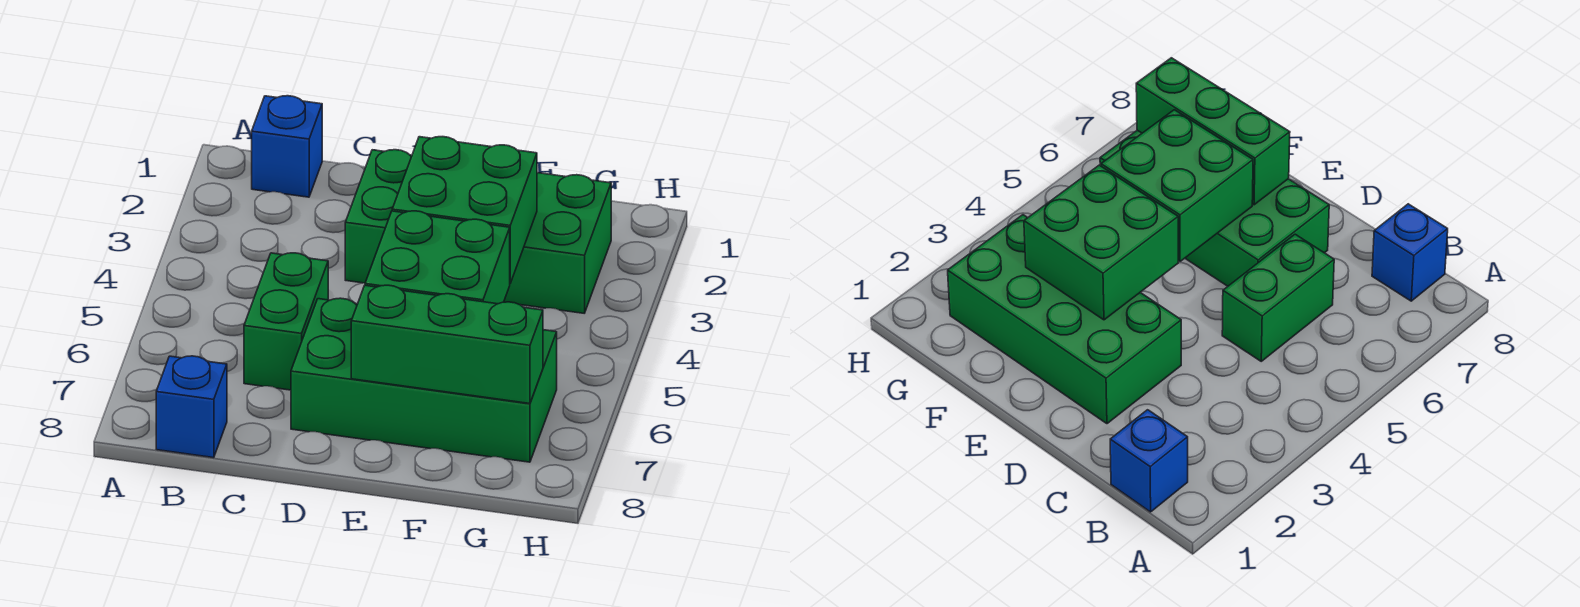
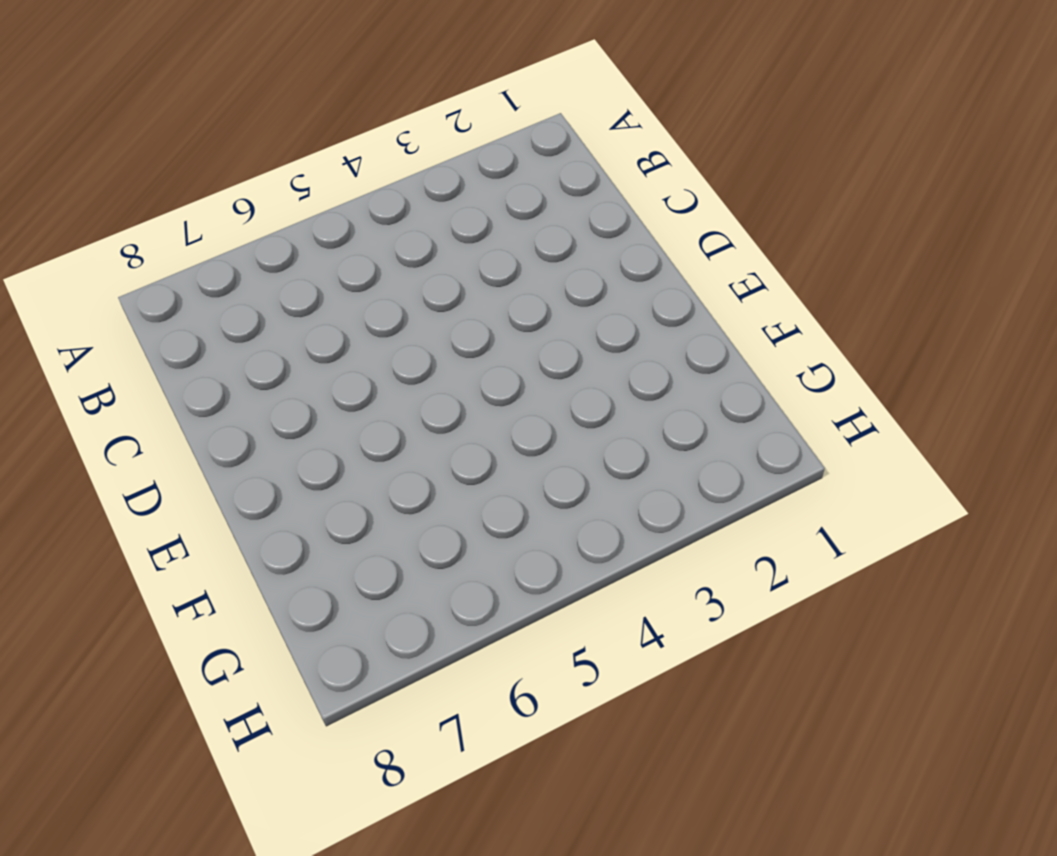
none -> blue brick B1 level 1
none -> blue brick B8 level 1

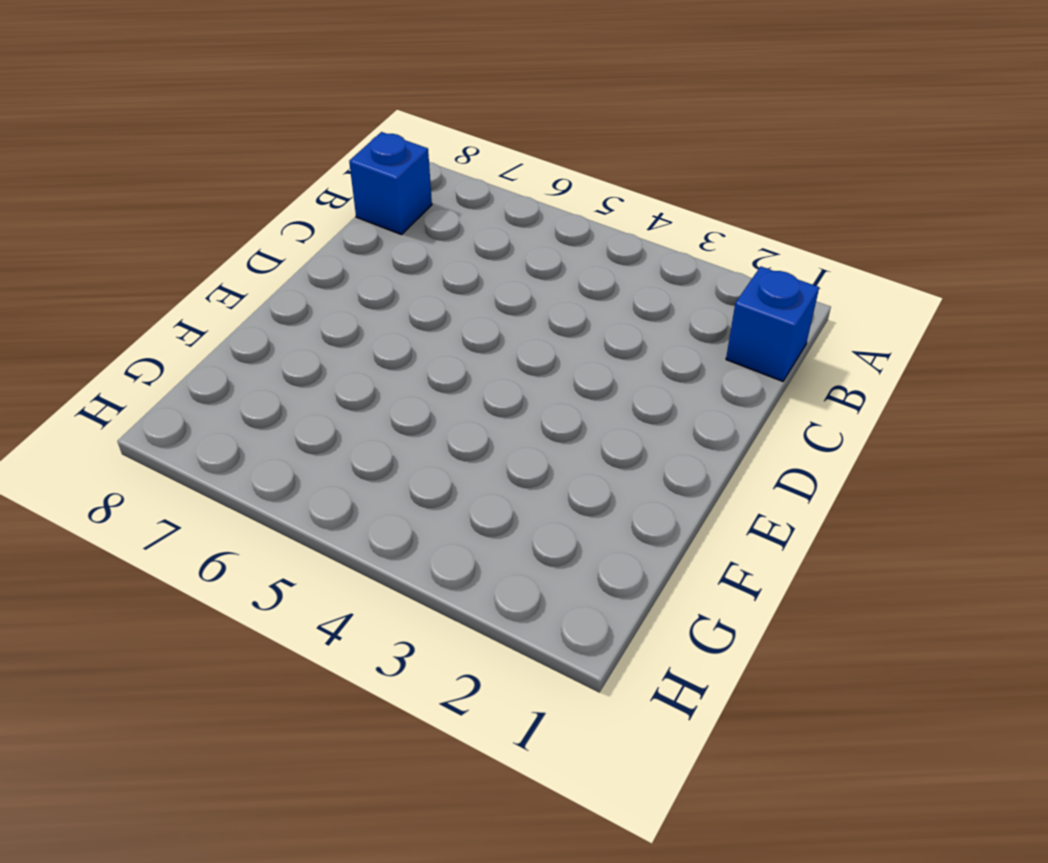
none -> green brick C5:C6 level 1
none -> green brick D2:G3 level 1

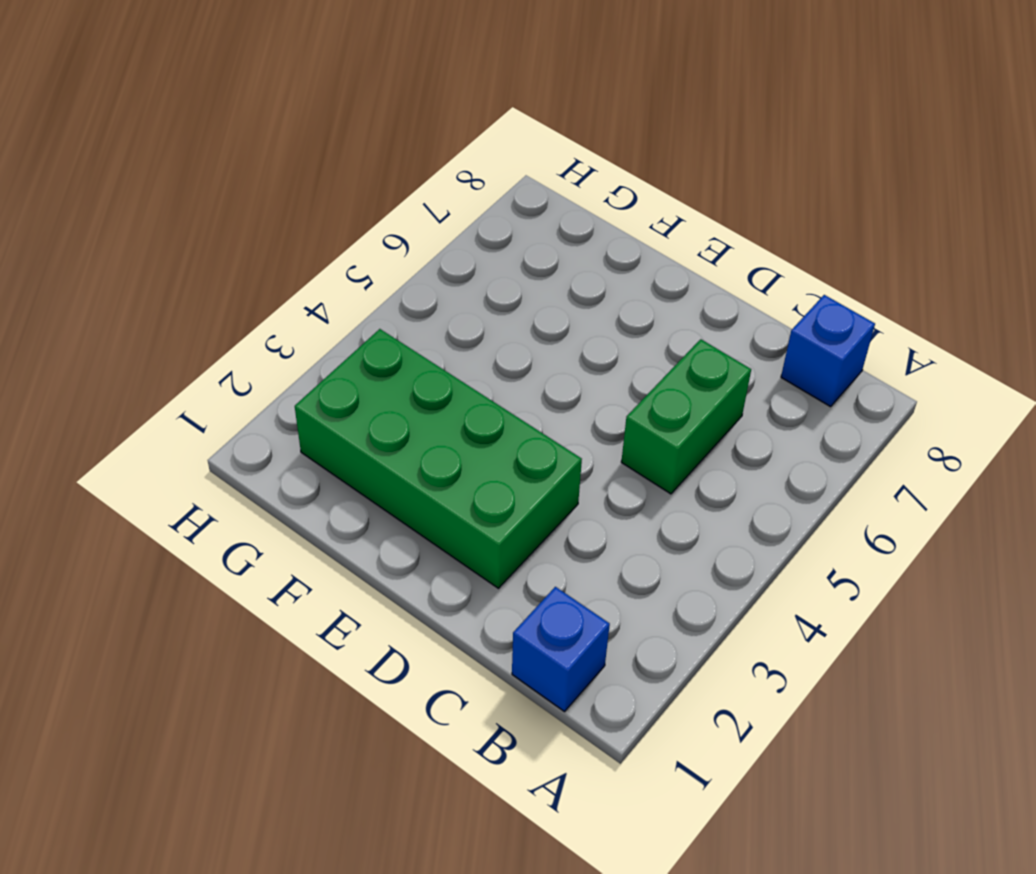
none -> green brick D6:G7 level 1
none -> green brick E3:F4 level 2

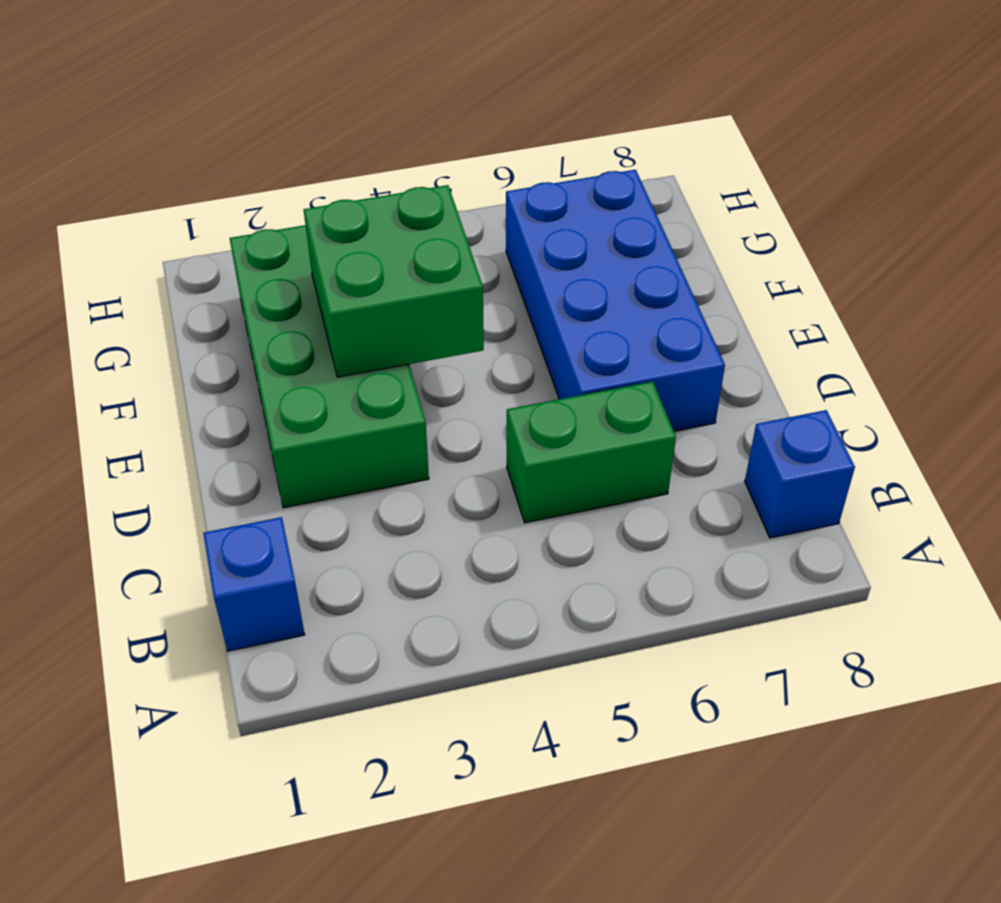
blue brick D6:G7 level 1 -> green brick D6:G7 level 1
none -> green brick E5:F6 level 2
none -> green brick E7:G7 level 2

